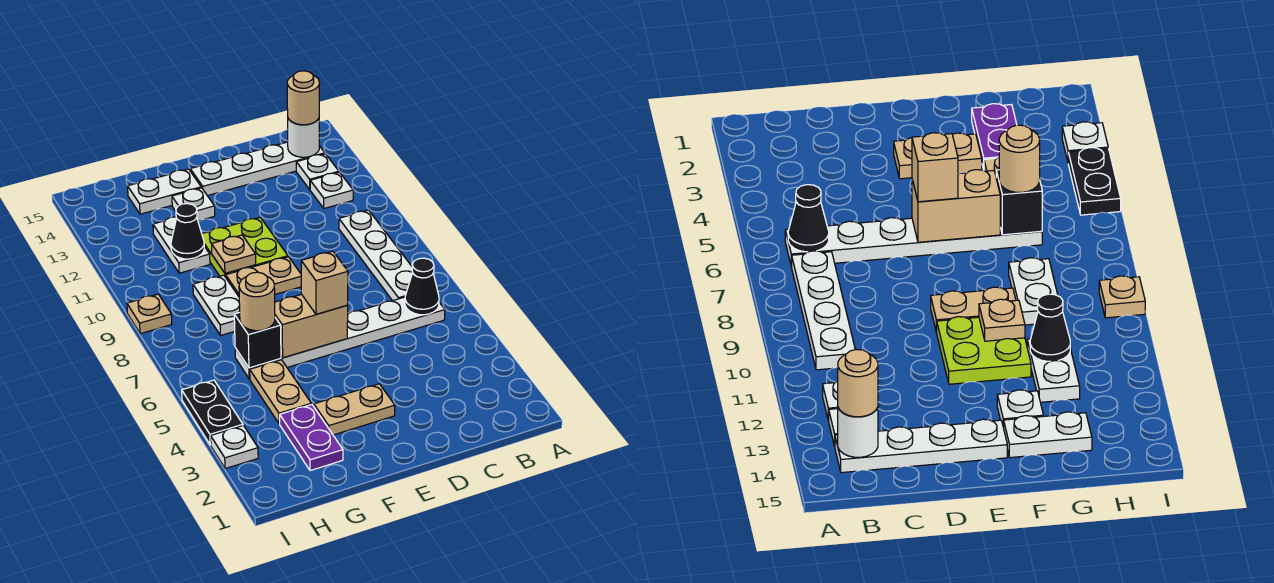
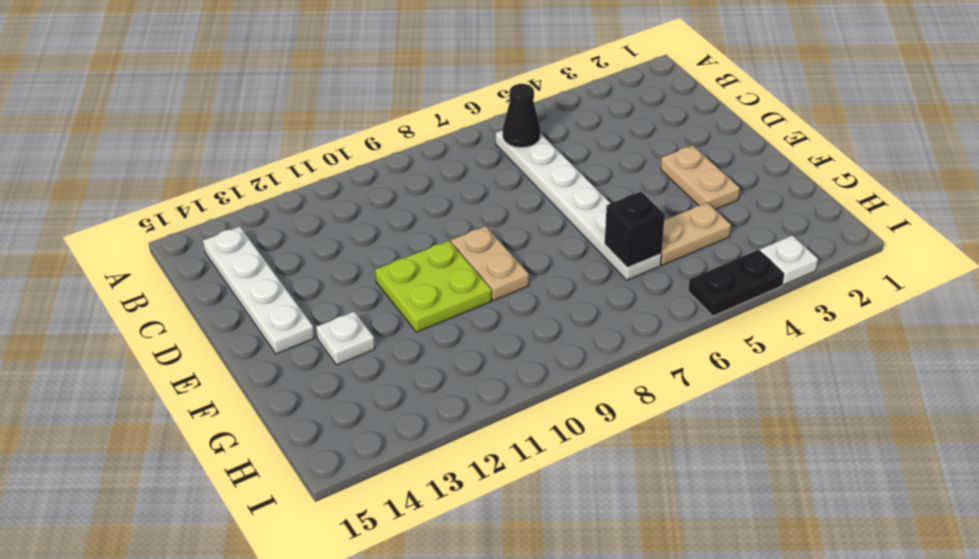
none -> white plate B7:B10 level 1
none -> white plate B12 level 1
none -> white plate B13 level 1

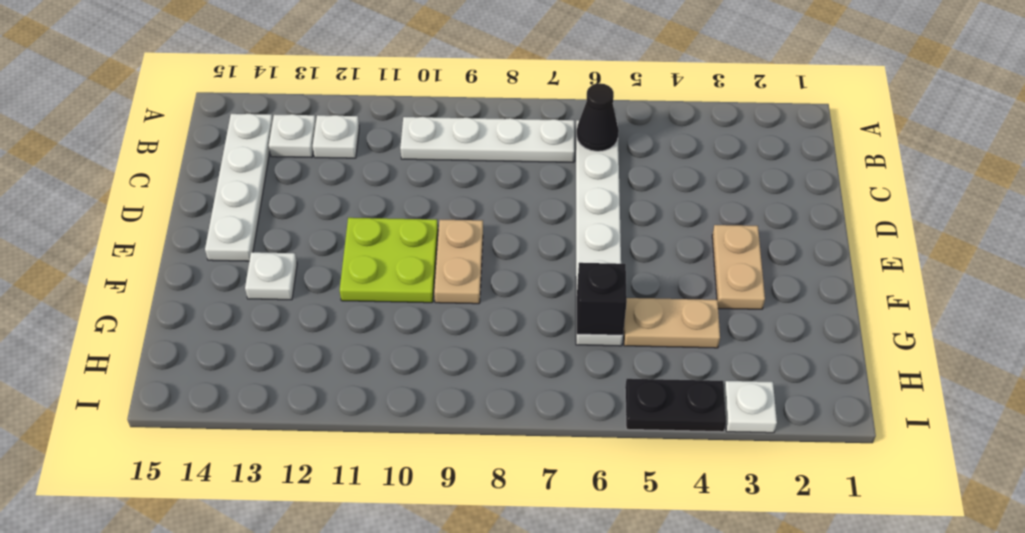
none -> white plate F14:G14 level 1
none -> purple plate G2:G3 level 1
none -> white plate G8:G9 level 1

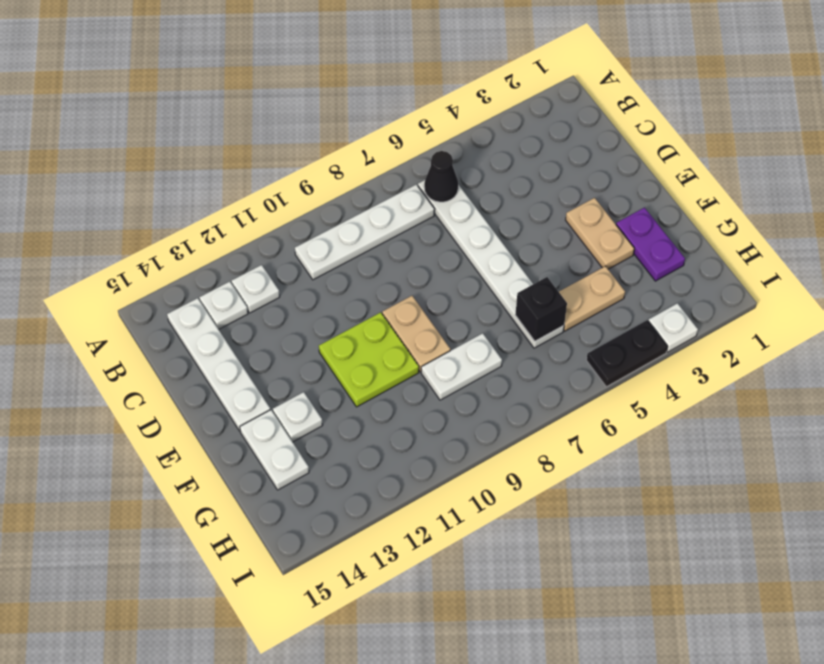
purple plate F2:G2 level 1 -> purple plate G2:G3 level 1
none -> white plate G11:G12 level 1
none -> tan plate I9 level 1
none -> white round brick B14 level 2

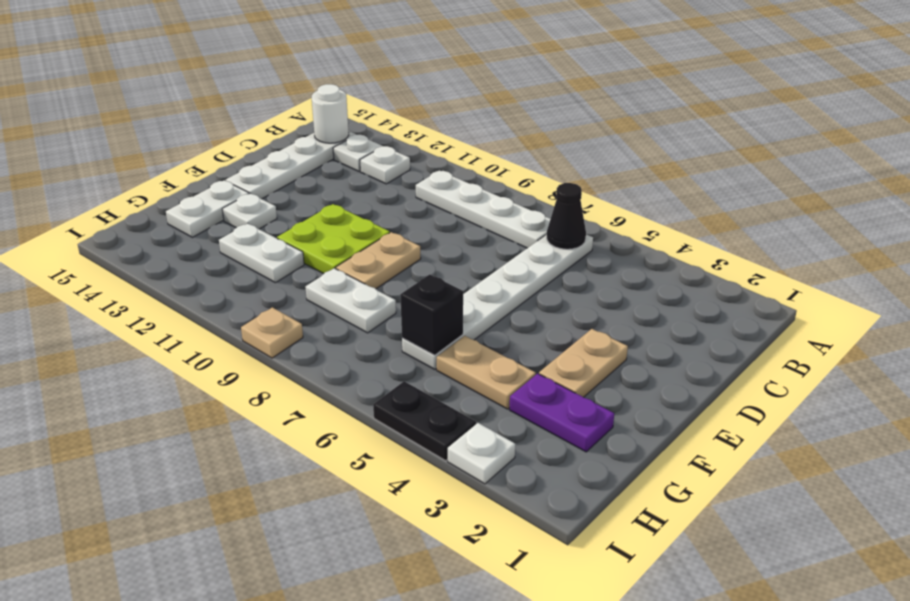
none -> tan brick E6:F6 level 2
none -> tan plate F10 level 2
none -> black cone G11 level 2

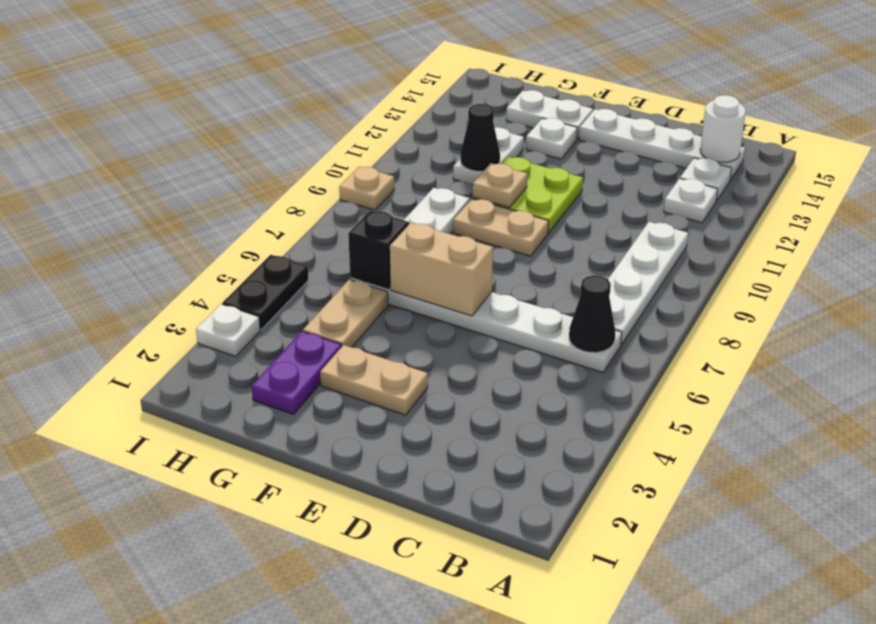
none -> tan round brick B14 level 3
none -> tan brick E6 level 3
none -> tan round brick G6 level 3

